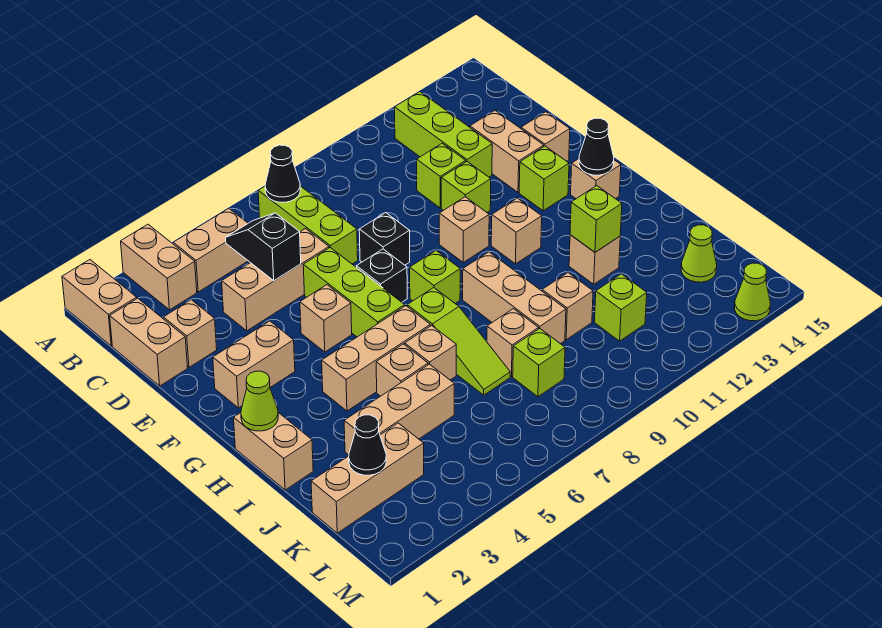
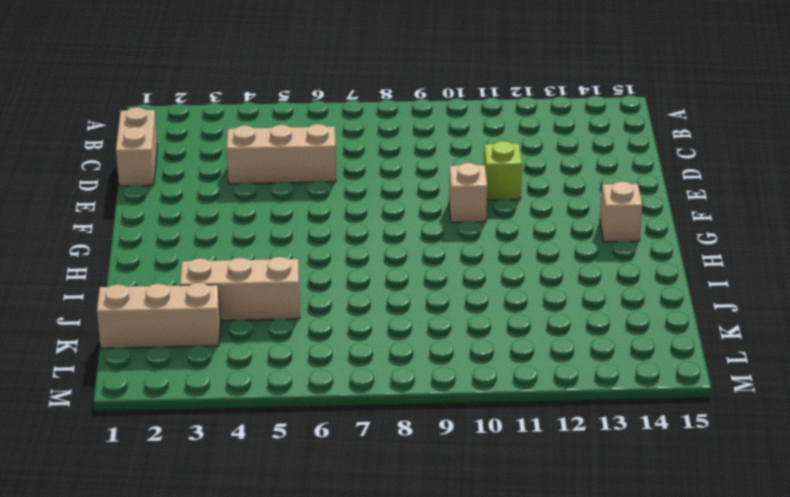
none -> tan brick A1:B1 level 1
none -> tan brick A3:B3 level 1
none -> tan brick B4:B5 level 1
none -> lime brick B7:D7 level 1

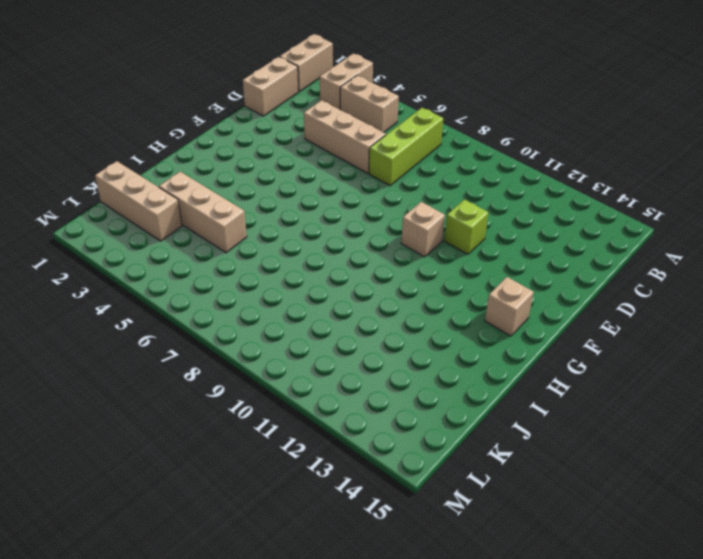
none -> lime brick B12:D12 level 1
none -> tan brick D2 level 1
none -> lime brick D11 level 1
none -> tan brick D13:E13 level 1

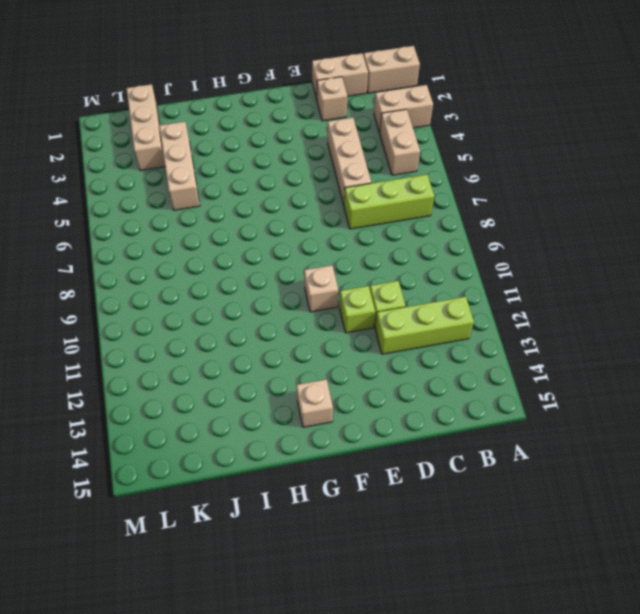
none -> tan brick D13:E13 level 1
none -> lime brick E6:G6 level 1
none -> black brick E8 level 1
none -> tan brick E14 level 1

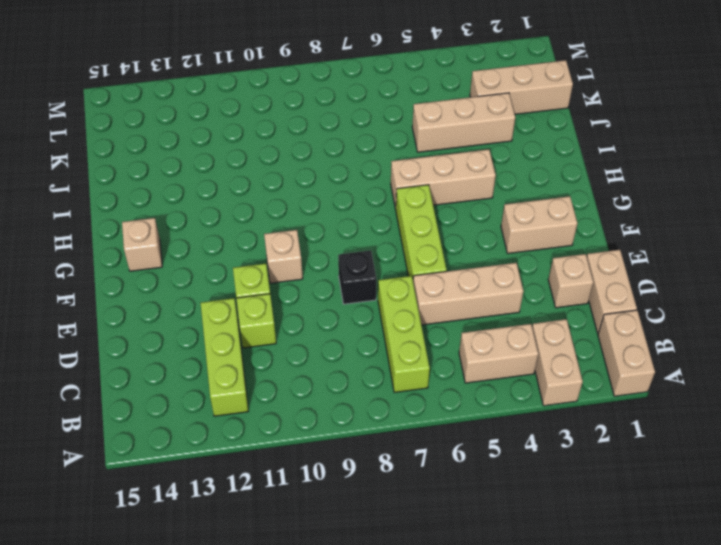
none -> tan brick D13:E13 level 1
none -> tan brick E14 level 1
none -> tan brick F5 level 1
none -> black brick F7 level 1

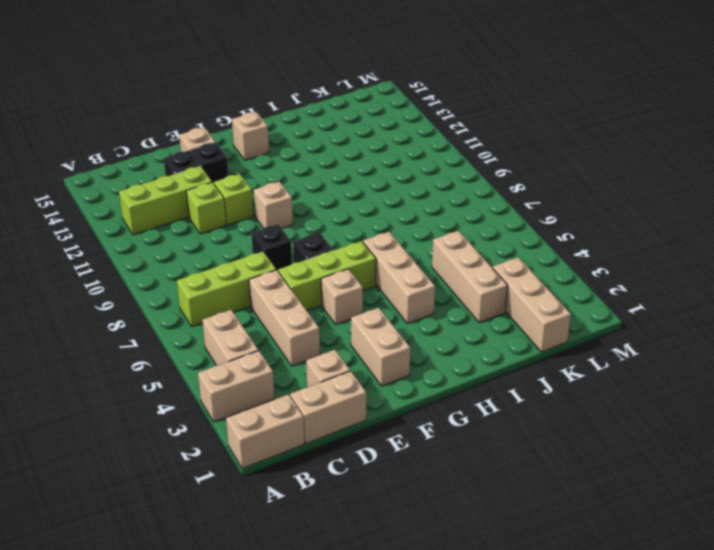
black brick D13:E13 level 1 -> tan brick D13:E13 level 1
none -> lime brick F13 level 1
none -> lime brick G8 level 1
none -> tan brick G11 level 1
none -> tan brick H1:I1 level 1

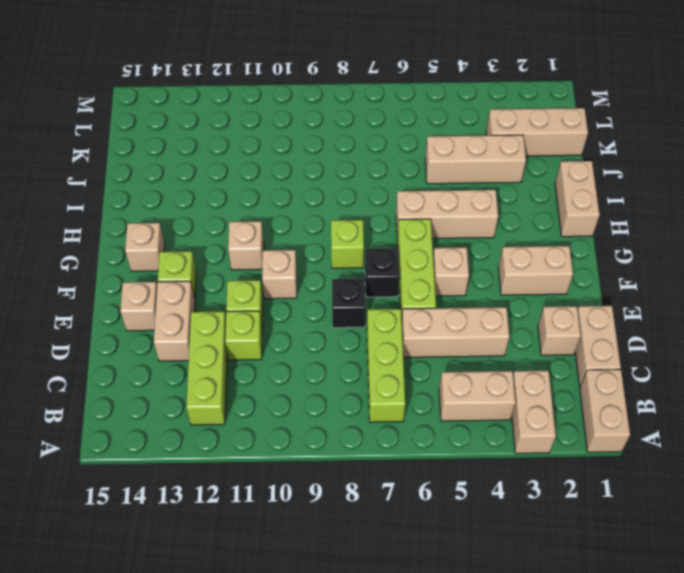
none -> lime slope H7:J7 level 1 top H
none -> tan brick H9:J9 level 1
none -> tan brick I5 level 1
none -> tan brick I6 level 1

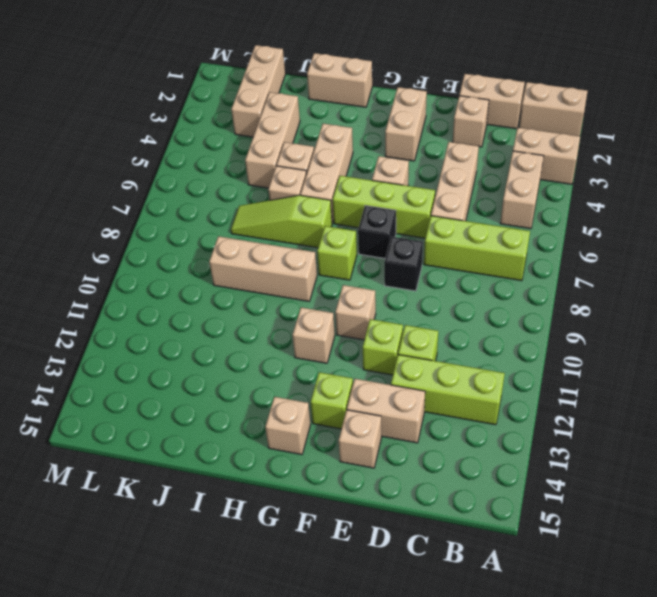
none -> tan brick I12 level 1
none -> tan brick J8 level 1
none -> tan brick J10 level 1
none -> lime brick K8 level 1

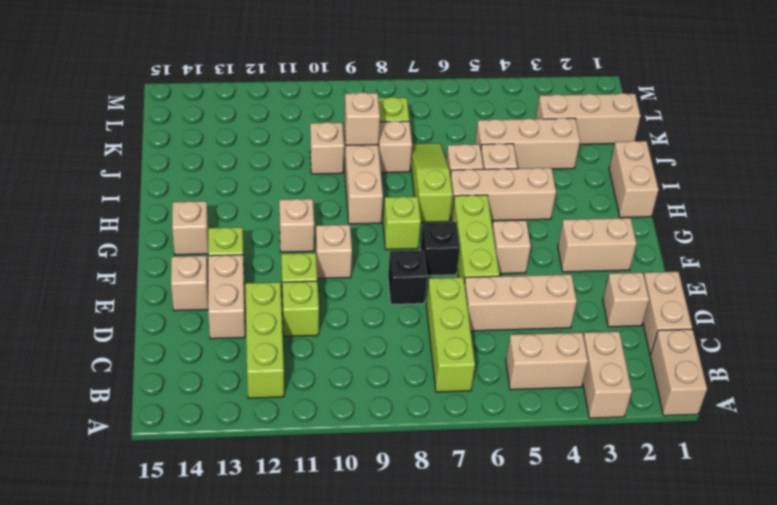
tan brick J9 level 2 -> tan brick I12 level 1
none -> lime brick K11 level 1
none -> lime cone K14 level 1
none -> lime cone M14 level 1
none -> black cone B7 level 2

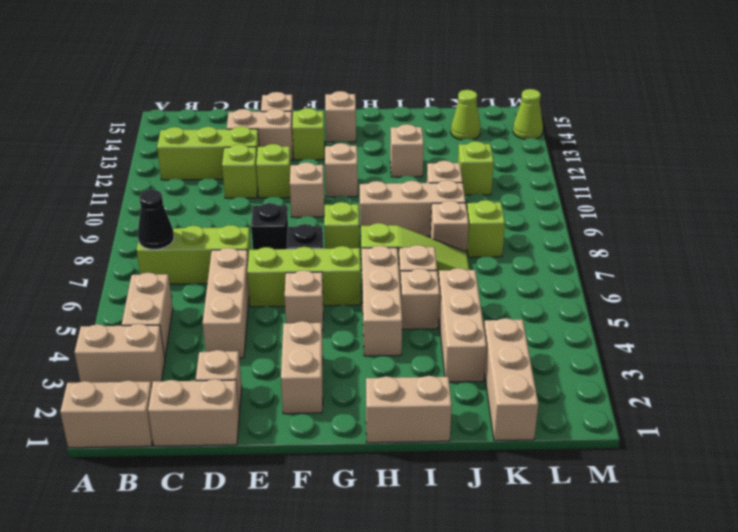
none -> black slope C5:D5 level 2 top D
none -> black cone G14 level 2
none -> lime cone H1 level 2
none -> lime brick I12 level 2

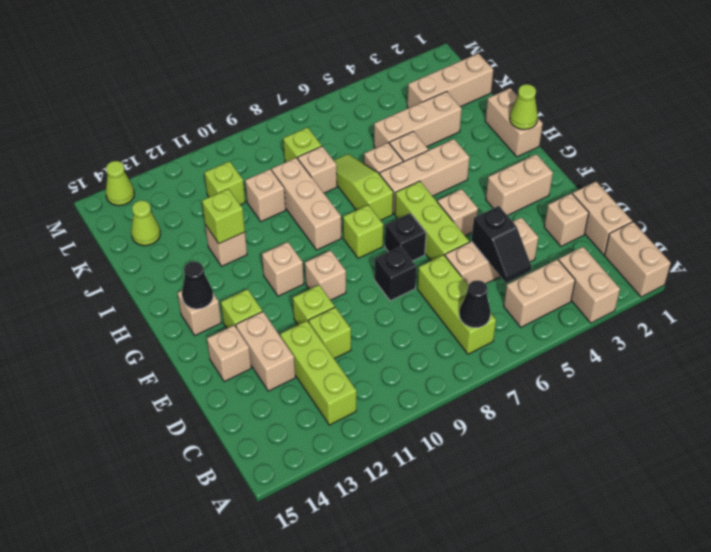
none -> black cone K2 level 2

